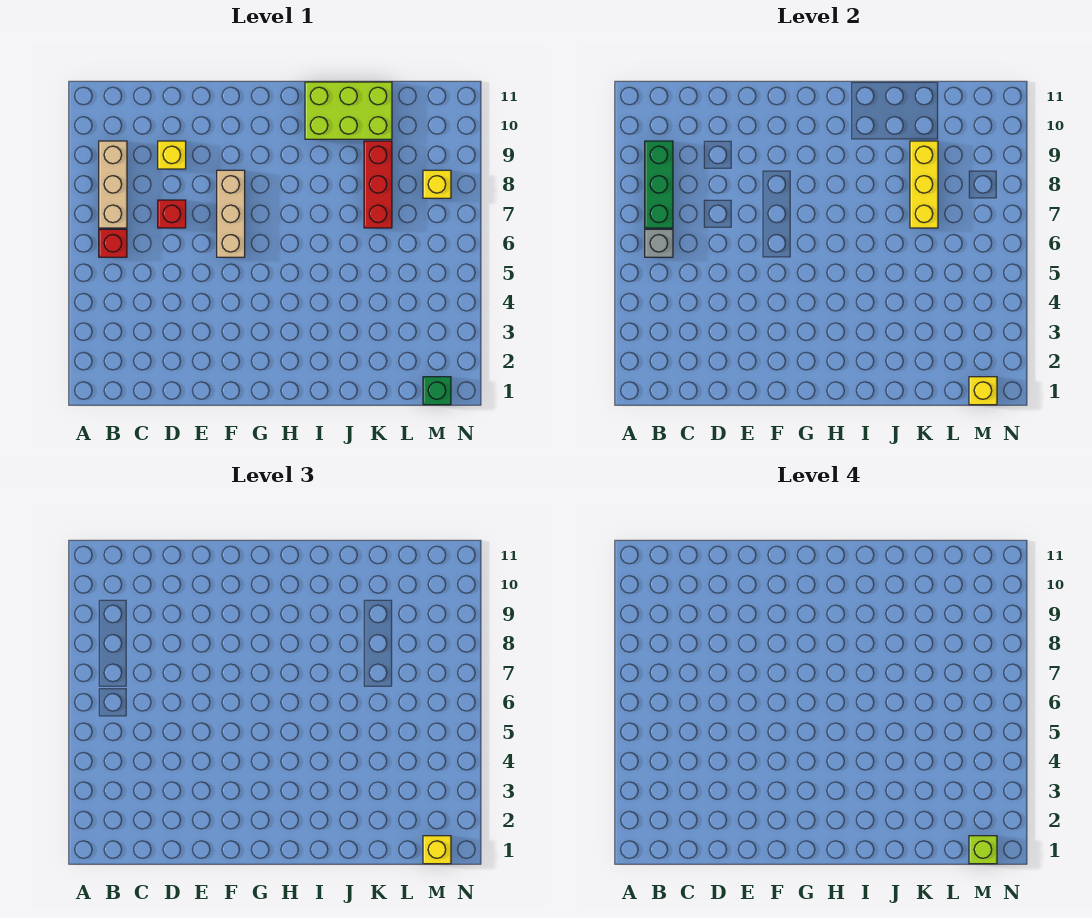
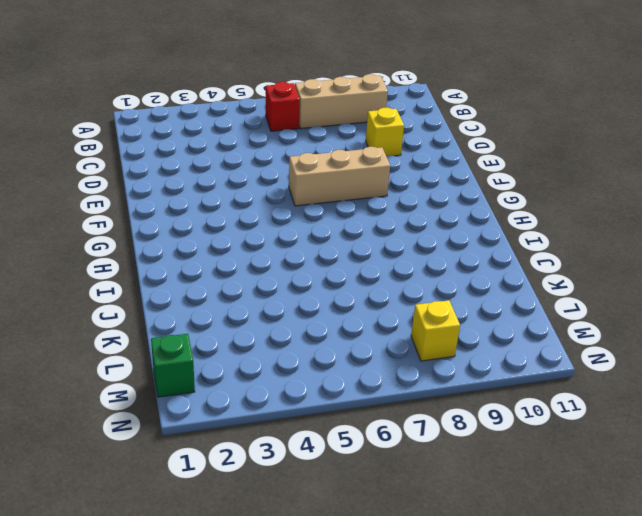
none -> red brick D7 level 1
none -> lime brick I10:K11 level 1
none -> red brick K7:K9 level 1

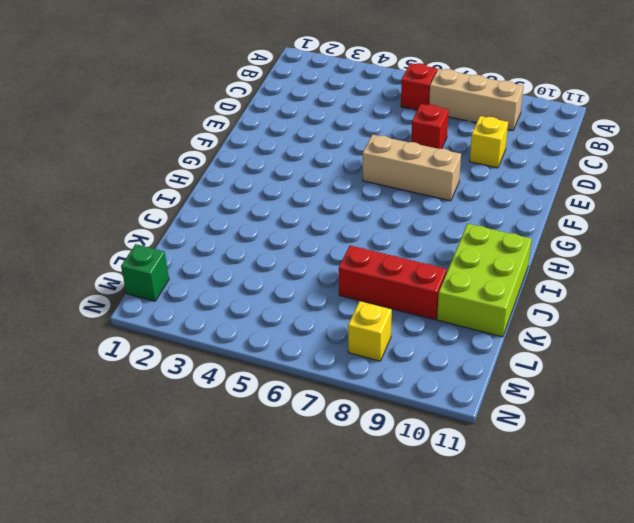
none -> grey brick B6 level 2
none -> green brick B7:B9 level 2
none -> yellow brick K7:K9 level 2

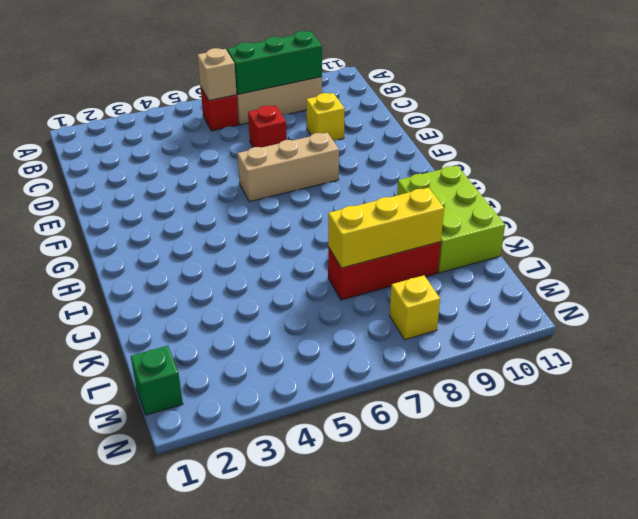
tan brick B6 level 2 -> grey brick B6 level 2
none -> yellow brick M1 level 2
none -> yellow brick M1 level 3
none -> lime brick M1 level 4

